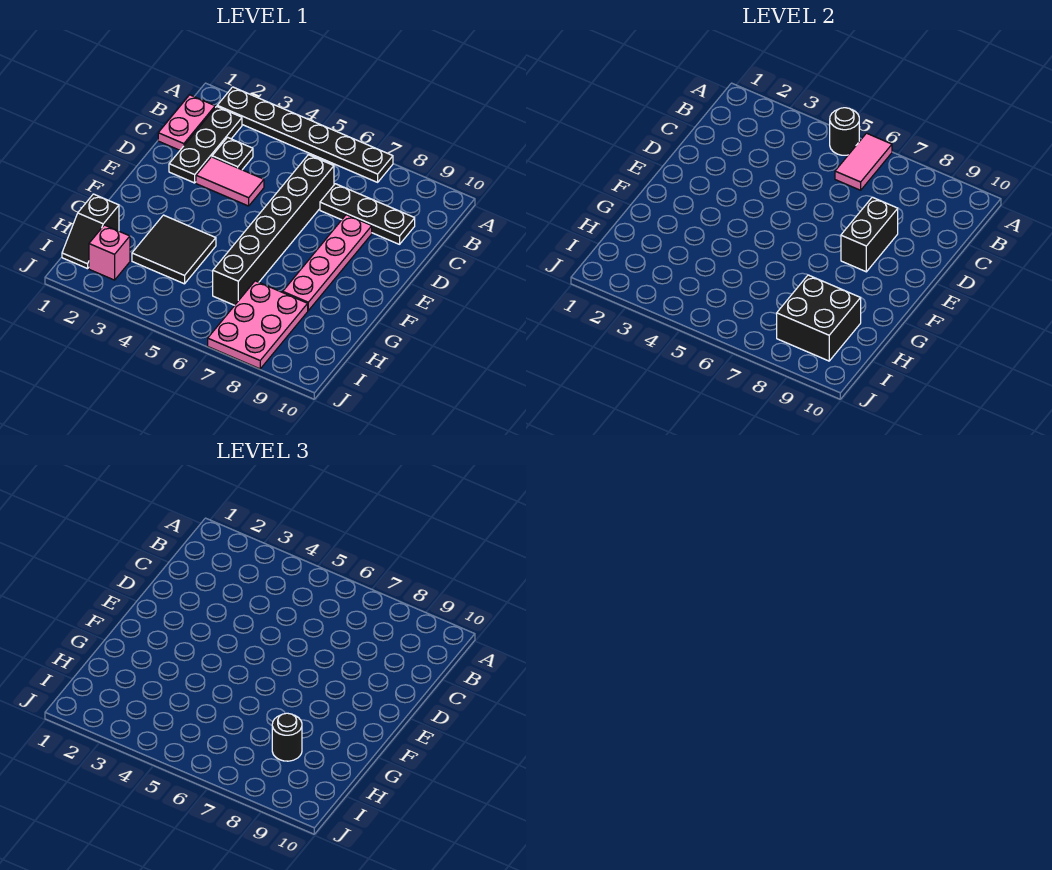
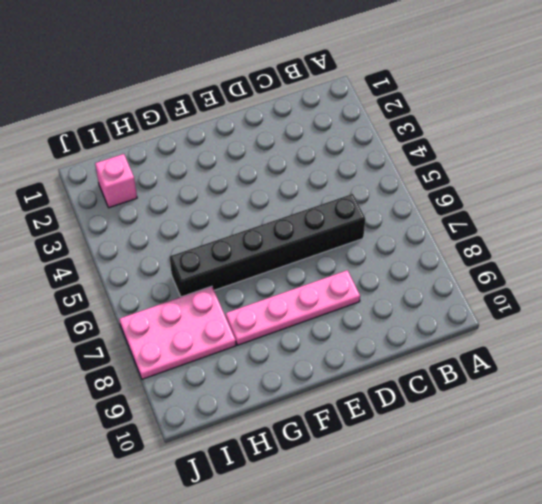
none -> black plate A2:A7 level 1
none -> pink plate B1:C1 level 1
none -> black plate B2:D2 level 1

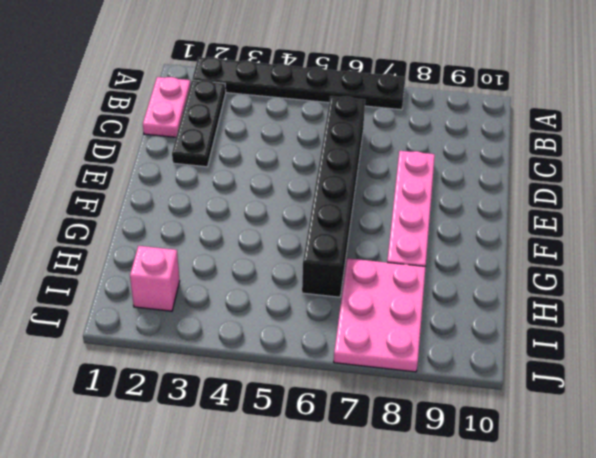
none -> black plate C3 level 1
none -> black plate C7:C9 level 1
none -> pink tile D3:D4 level 1

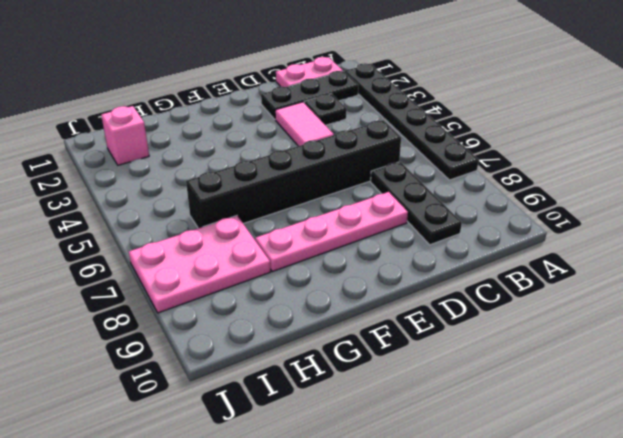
none -> black tile G3:H4 level 1
none -> black slope H1:I1 level 1 top H
none -> black round brick A5 level 2

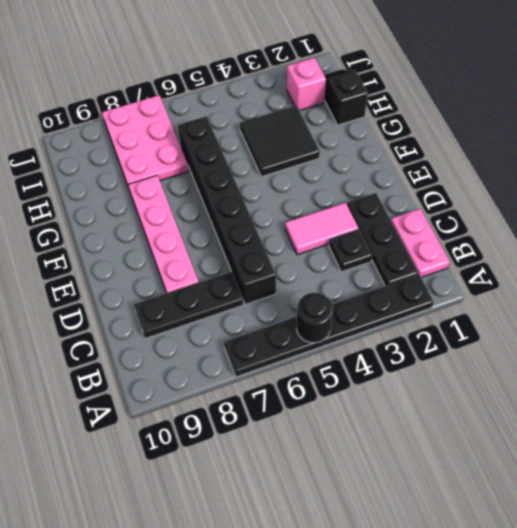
none -> pink tile A6:B6 level 2
none -> black brick D8:E8 level 2
none -> black brick H8:I9 level 2

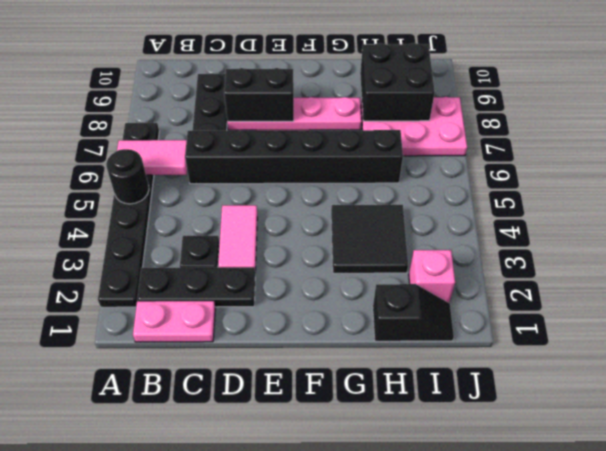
none -> black round brick H8 level 3

